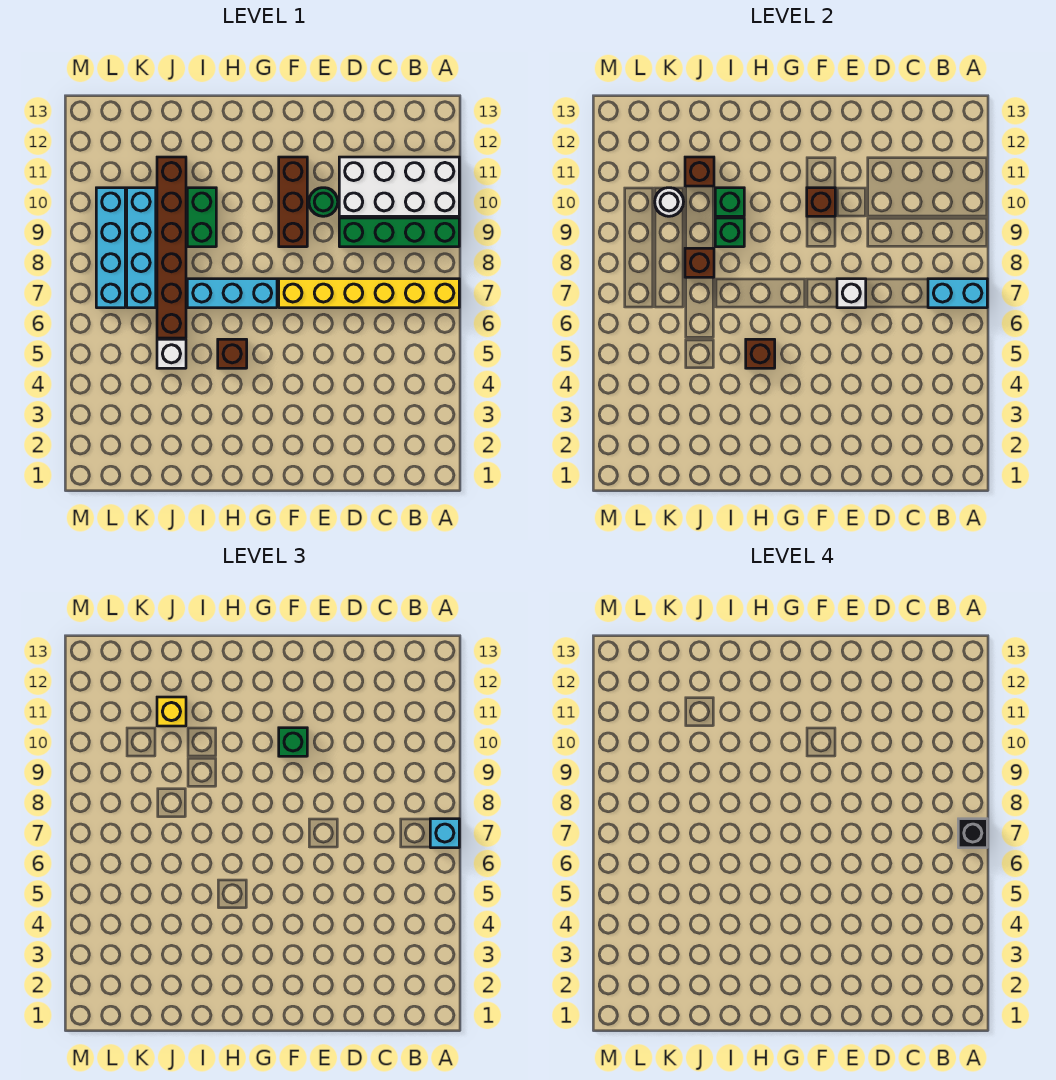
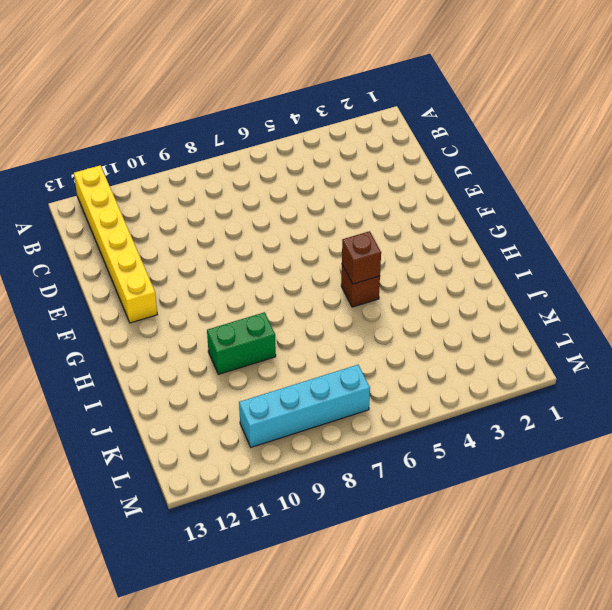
yellow brick A12:F12 level 1 -> yellow brick A7:F7 level 1
none -> green brick A9:D9 level 1
none -> white brick A10:D11 level 1
none -> green round brick E10 level 1

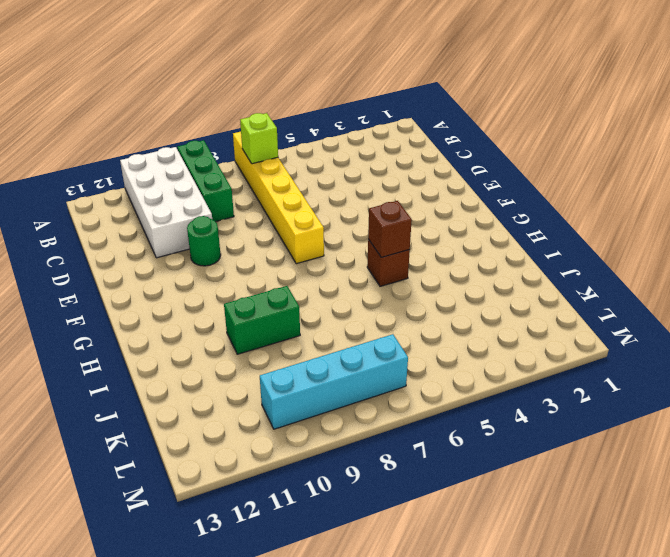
green brick A9:C9 level 1 -> green brick A9:D9 level 1
lime brick B7 level 2 -> cyan brick A7:B7 level 2
none -> brown brick F9:F11 level 1
none -> cyan brick G7:I7 level 1
none -> white brick J5 level 1

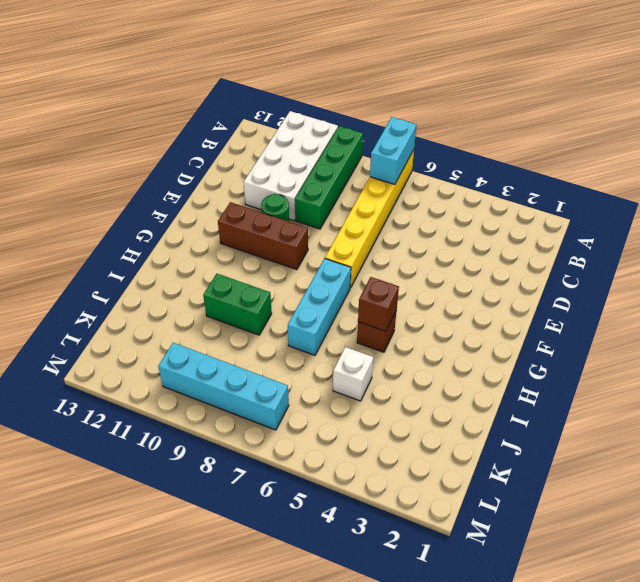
none -> brown brick J6:J11 level 1
none -> cyan brick K7:K10 level 1
none -> white brick E7 level 2

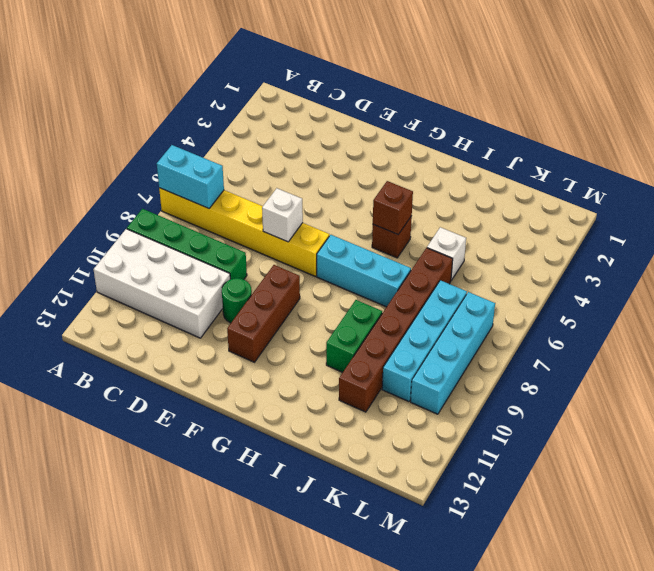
none -> brown brick F10 level 2
none -> green brick I9 level 2
none -> green brick I10 level 2

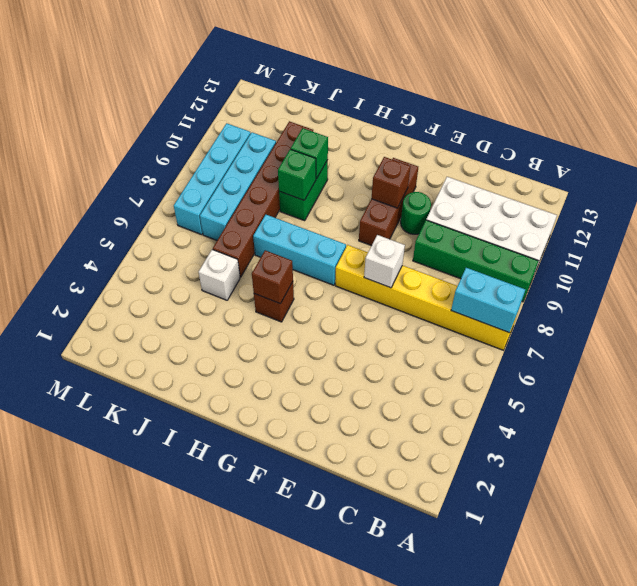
none -> brown brick J8 level 2
none -> brown brick J11 level 2
none -> white round brick K10 level 2

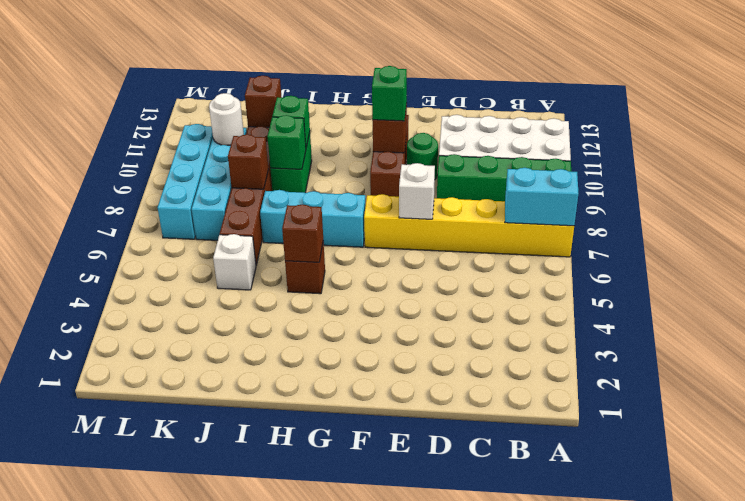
none -> cyan brick A7 level 3
none -> yellow brick J11 level 3
none -> black brick A7 level 4

